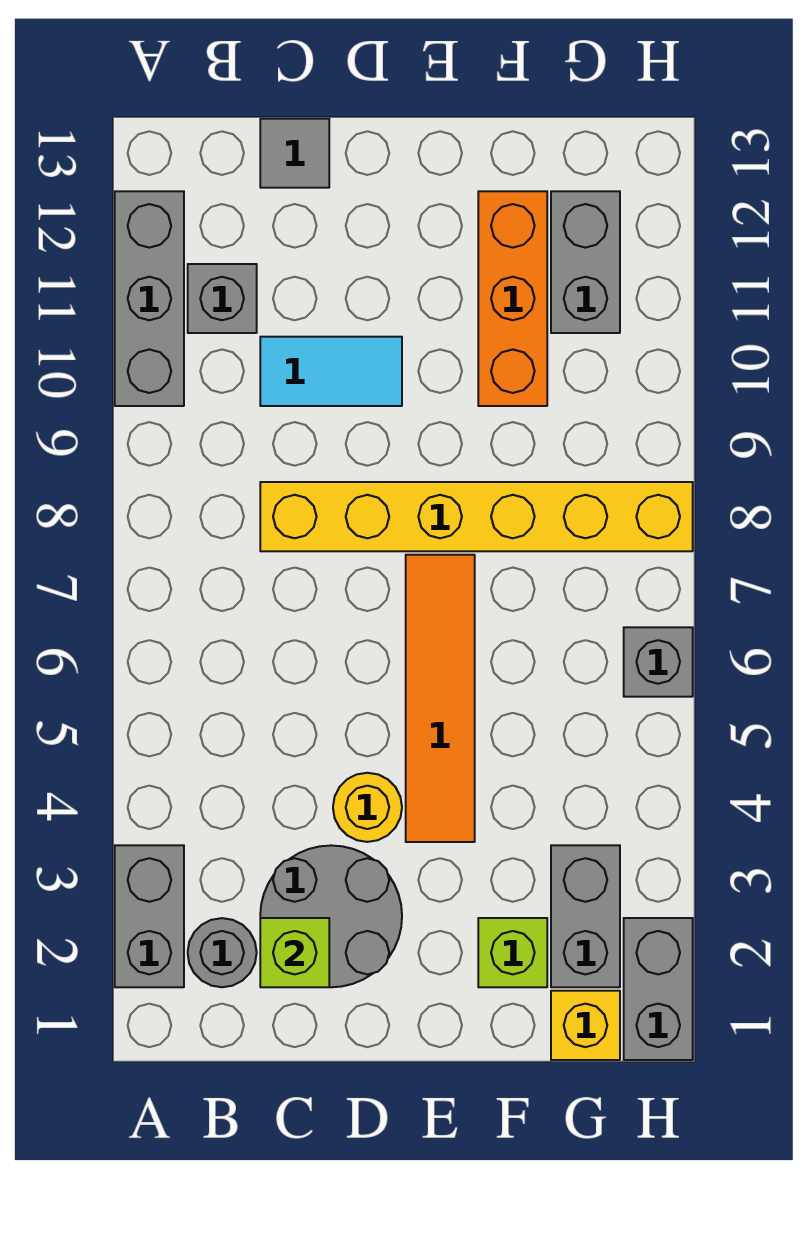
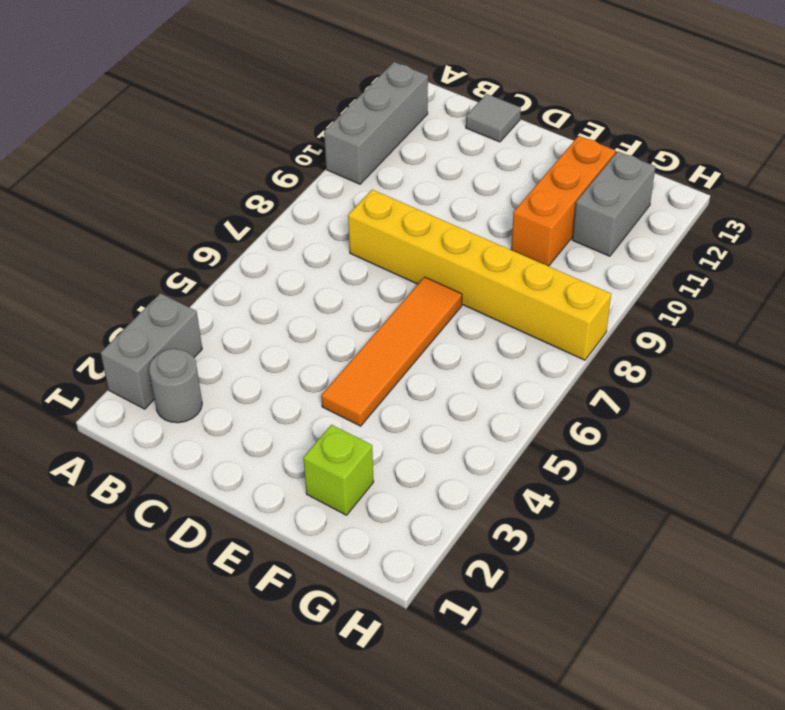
none -> grey brick B11 level 1
none -> grey round brick C2:D3 level 1
none -> cyan tile C10:D10 level 1

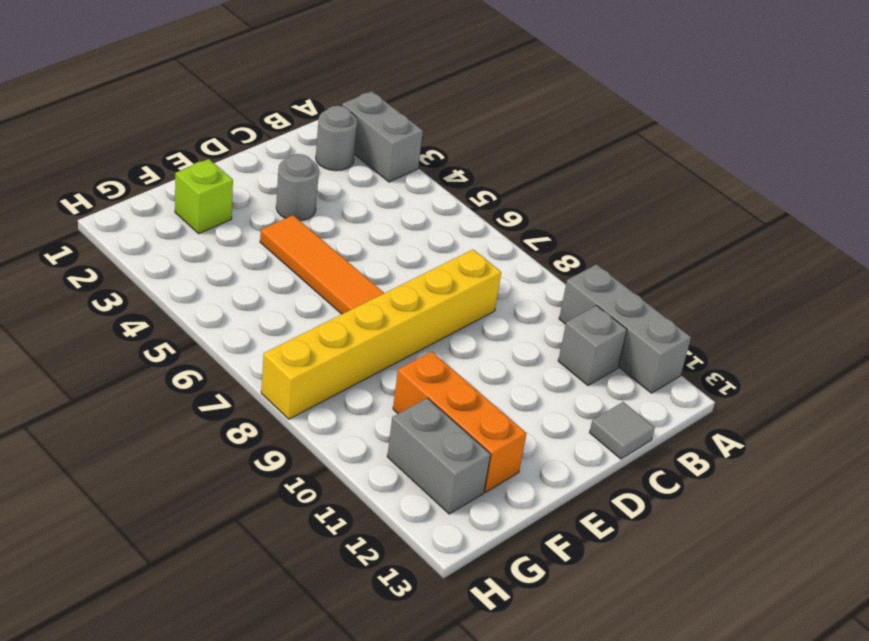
grey round brick D3 level 1 -> grey round brick C2:D3 level 1
none -> cyan tile C10:D10 level 1
none -> yellow round brick D4 level 1
none -> yellow brick G1 level 1

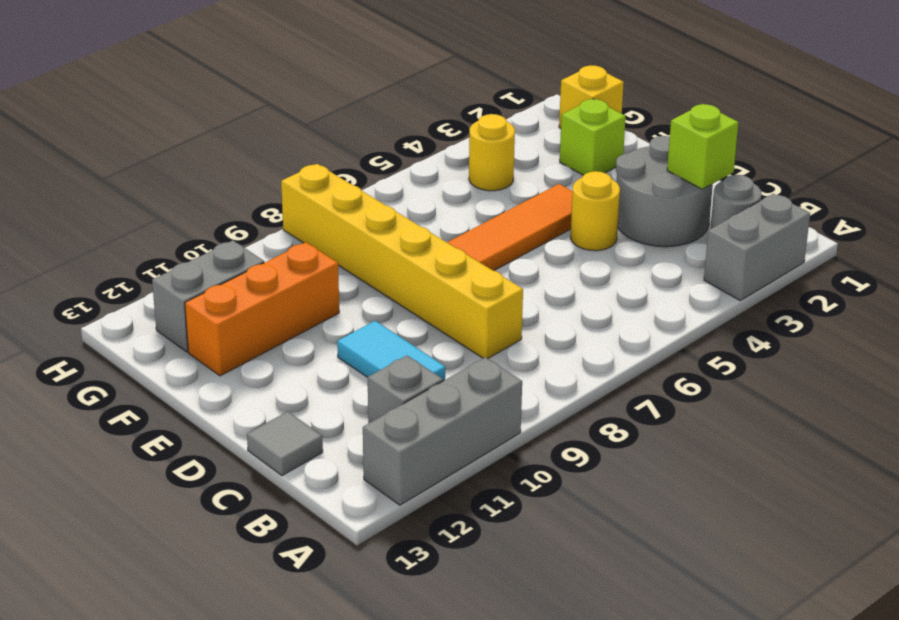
yellow round brick G4 level 1 -> none
none -> grey brick G2:G3 level 1
none -> grey brick H1:H2 level 1
none -> grey brick H6 level 1

